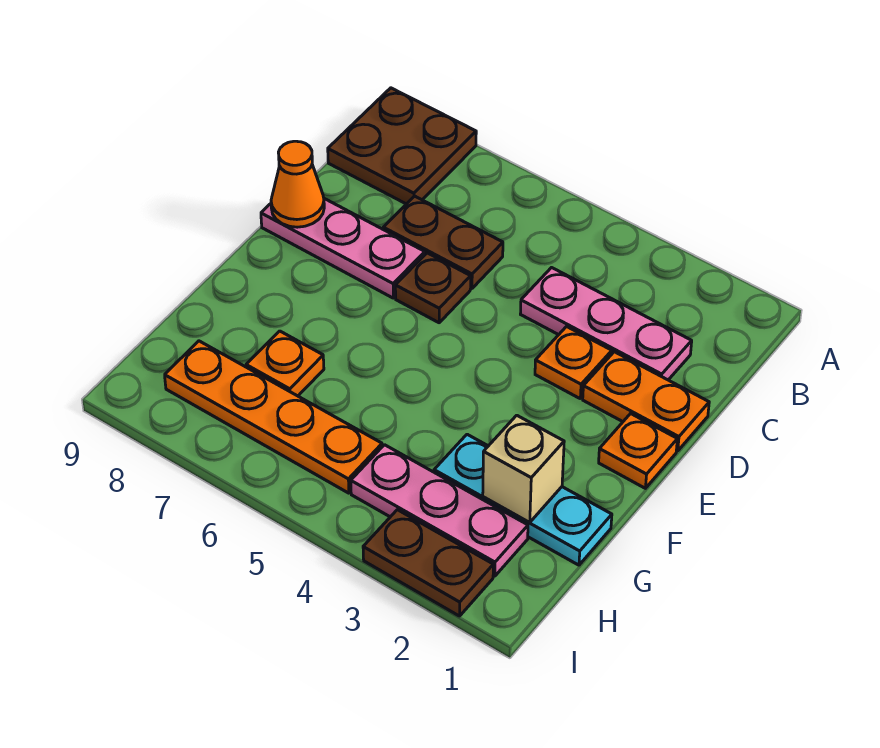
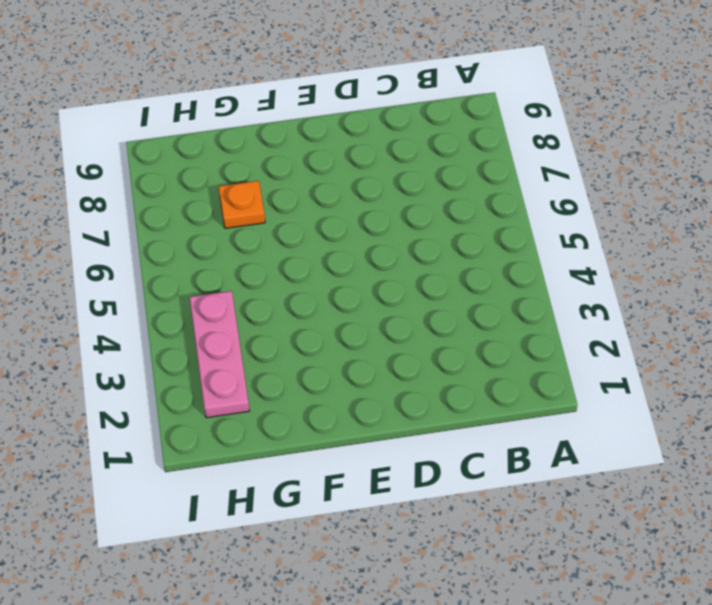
none -> brown plate A8:B9 level 1
none -> pink plate C2:C4 level 1
none -> brown plate C6:C7 level 1

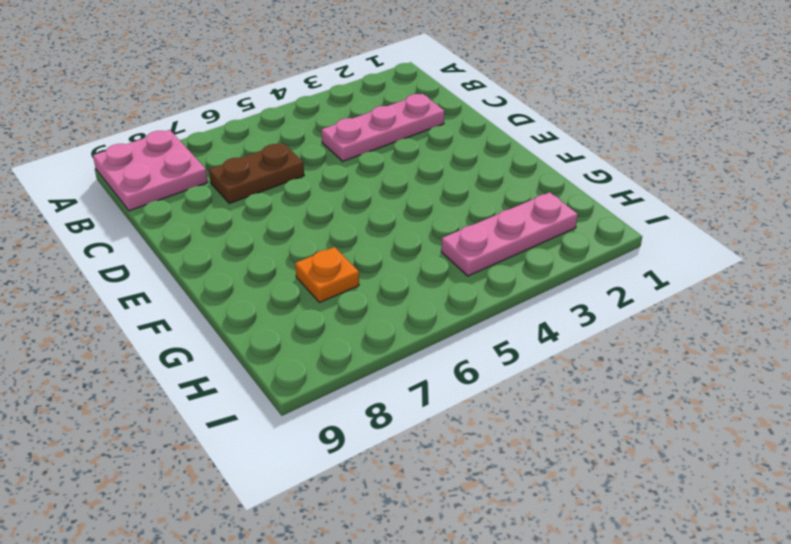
pink plate A8:B9 level 1 -> brown plate A8:B9 level 1
none -> orange plate D1:D2 level 1
none -> orange plate D3 level 1
none -> brown plate D6 level 1

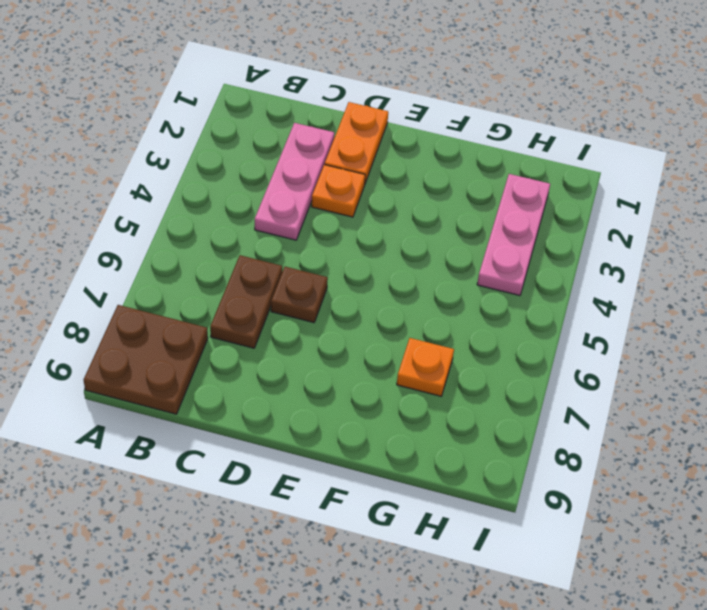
none -> pink plate D7:D9 level 1
none -> orange plate E1 level 1
none -> cyan plate G1:G3 level 1

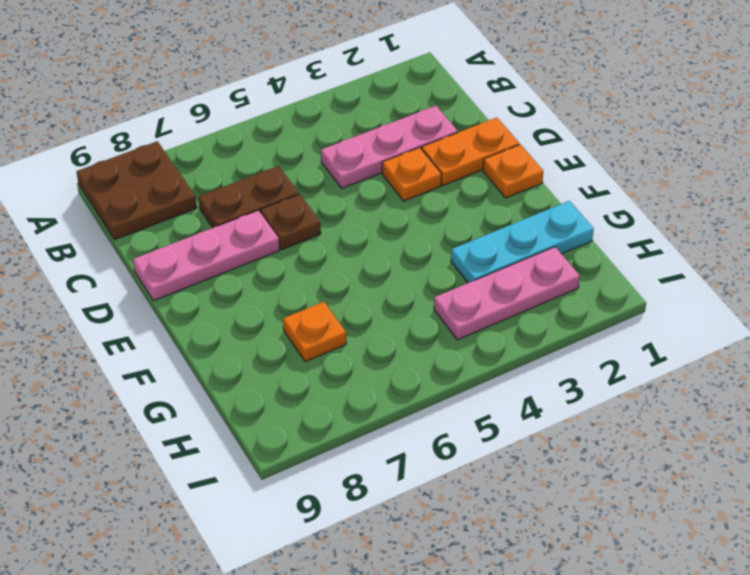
none -> orange plate H5:H8 level 1
none -> brown plate I2:I3 level 1
none -> orange cone D9 level 2

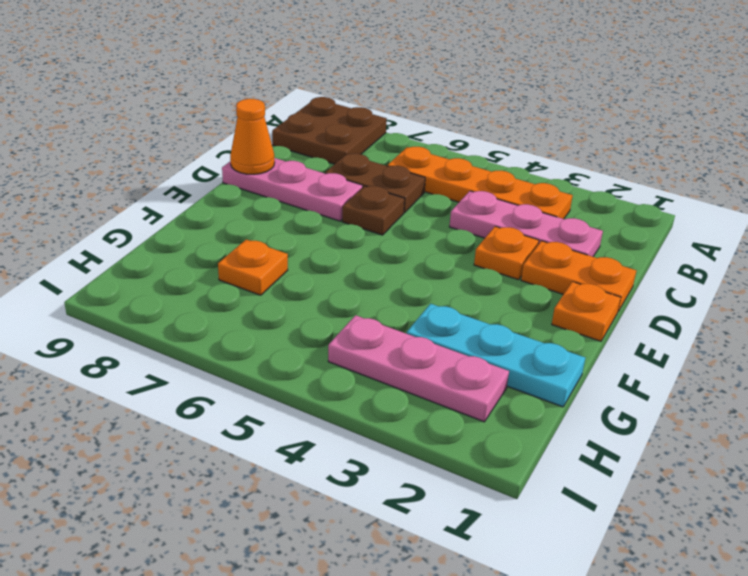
orange plate B3:B6 level 1 -> orange plate H5:H8 level 1
none -> brown plate I2:I3 level 1
none -> tan brick G2 level 2

